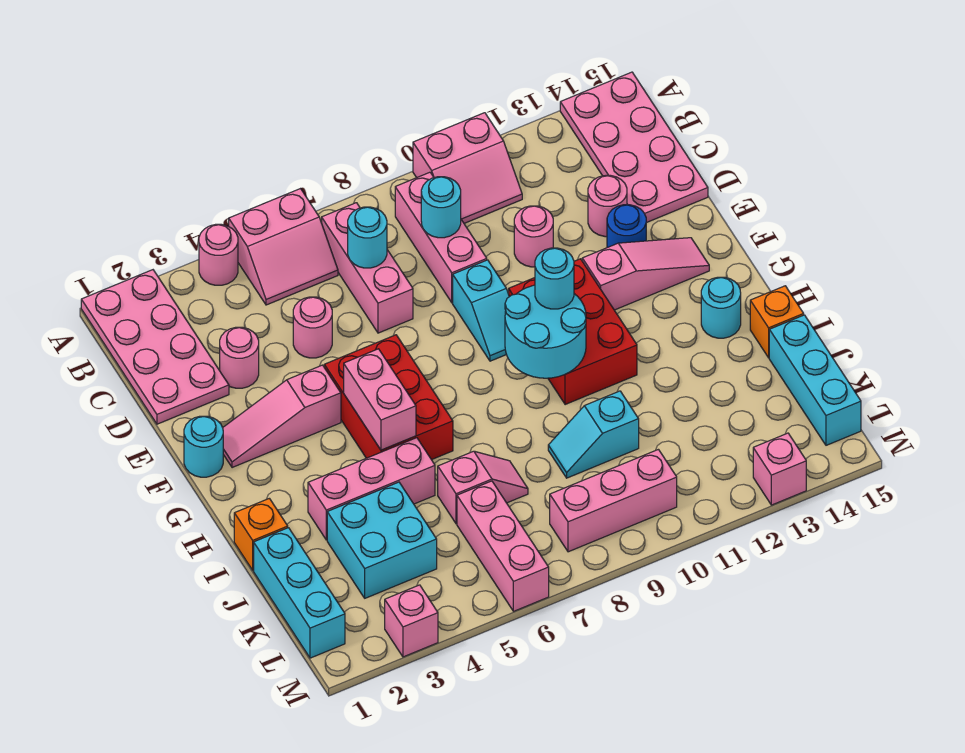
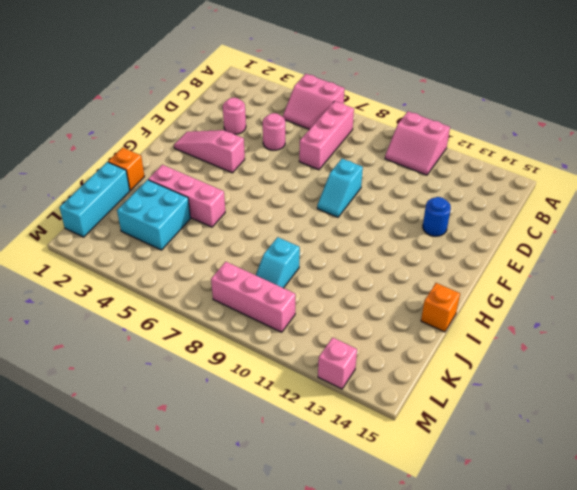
cyan slope J9:K9 level 1 top J -> cyan slope J9:J10 level 1 top 10
none -> pink plate A1:D2 level 1
none -> pink round brick A4 level 1
none -> pink plate A14:D15 level 1
none -> pink brick B9:D9 level 1

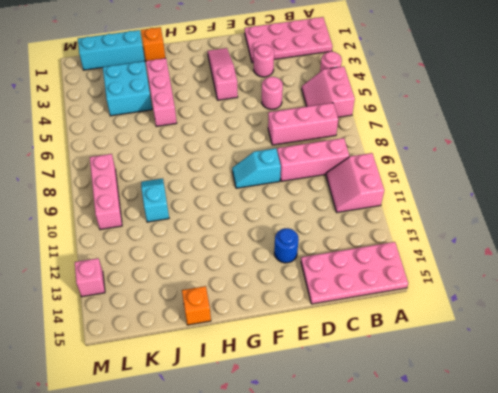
none -> pink round brick D11 level 1
none -> pink round brick D13 level 1
none -> cyan round brick F1 level 1
none -> red brick F5:H6 level 1

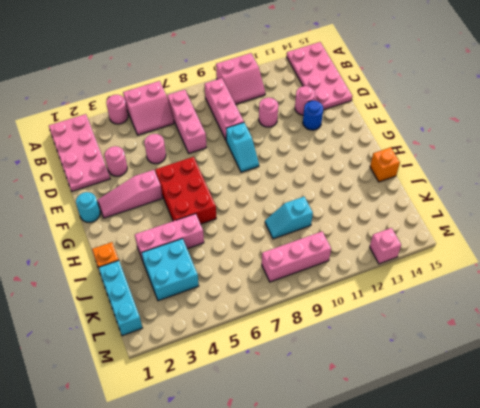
none -> red brick F10:H11 level 1
none -> pink slope F12:F14 level 1 top 12
none -> cyan round brick H14 level 1
none -> pink slope J6:J7 level 1 top 6

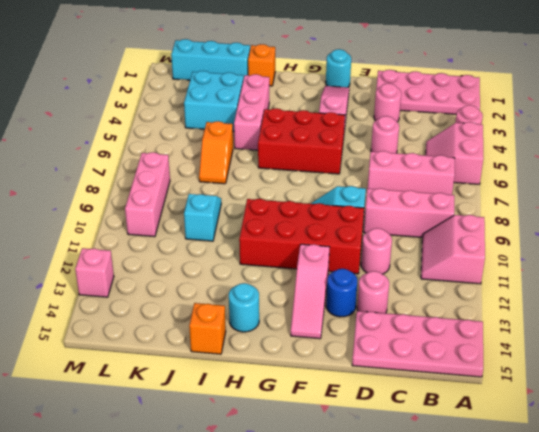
red brick E10:H11 level 1 -> red brick F10:H11 level 1
orange slope J6:J7 level 1 top 6 -> pink slope J6:J7 level 1 top 6
none -> cyan brick J15:L15 level 1
none -> pink brick K6:M6 level 1
none -> pink brick M3 level 1
none -> cyan round brick C7 level 2

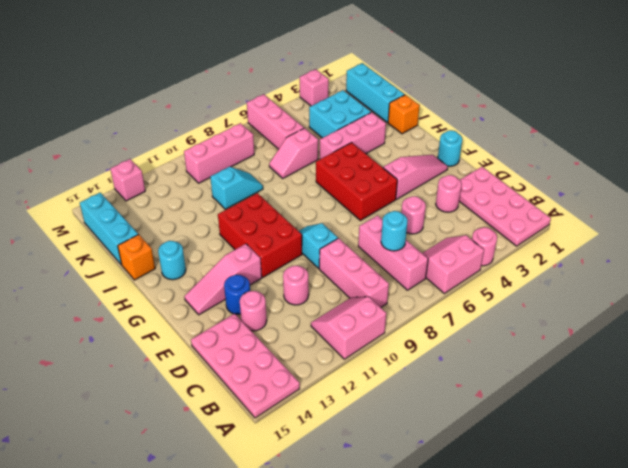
none -> cyan round brick C9 level 2
none -> pink brick G5:H5 level 2
none -> cyan round brick G9:H10 level 2
none -> cyan round brick G10 level 3

